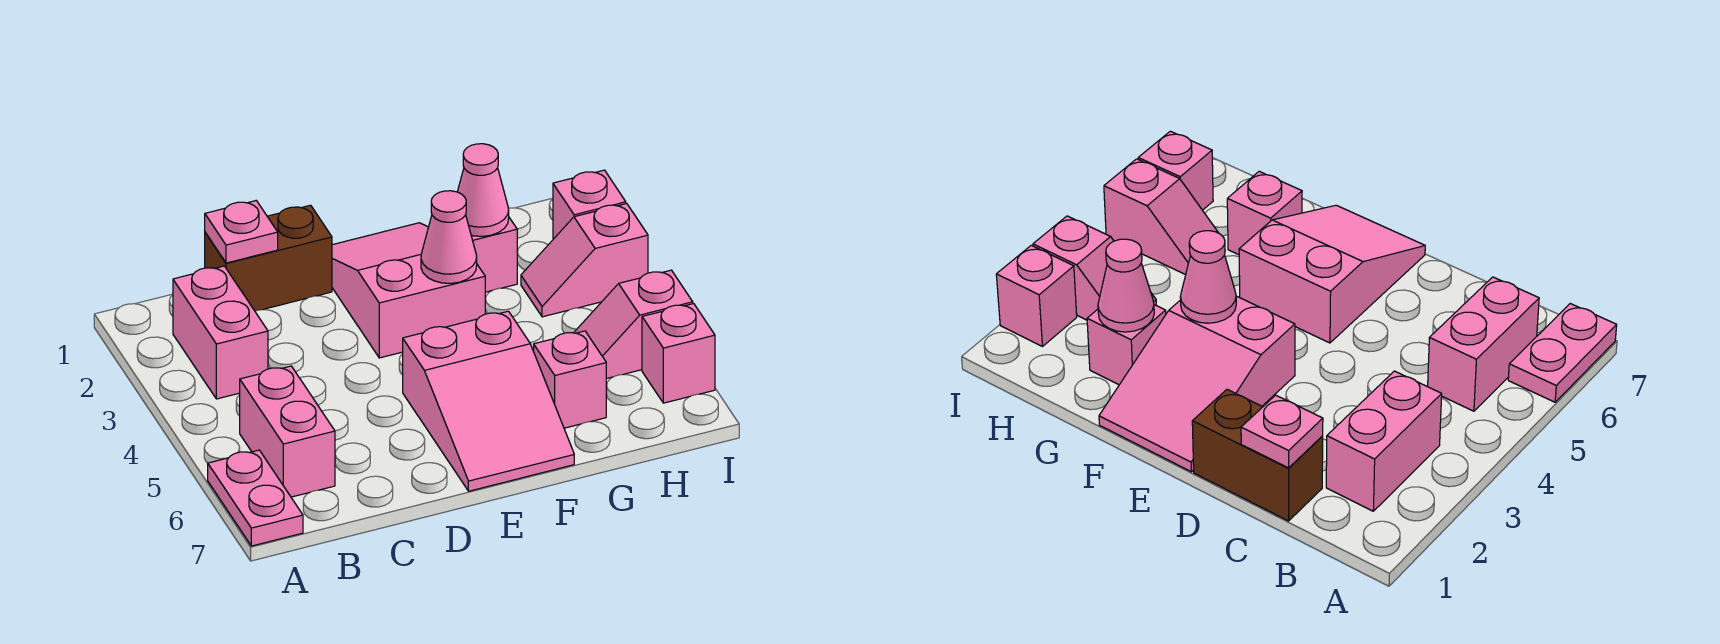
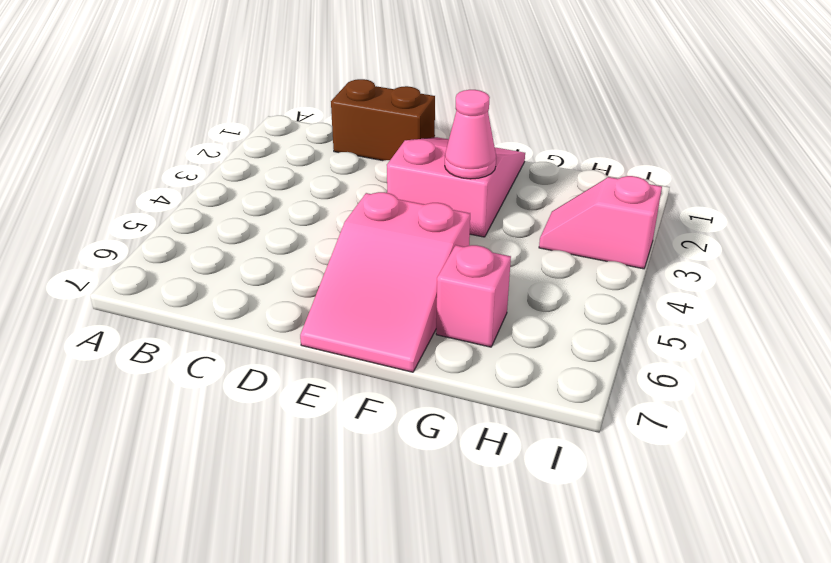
none -> pink plate A6:A7 level 1
none -> pink brick B2:B3 level 1
none -> pink brick B5:B6 level 1

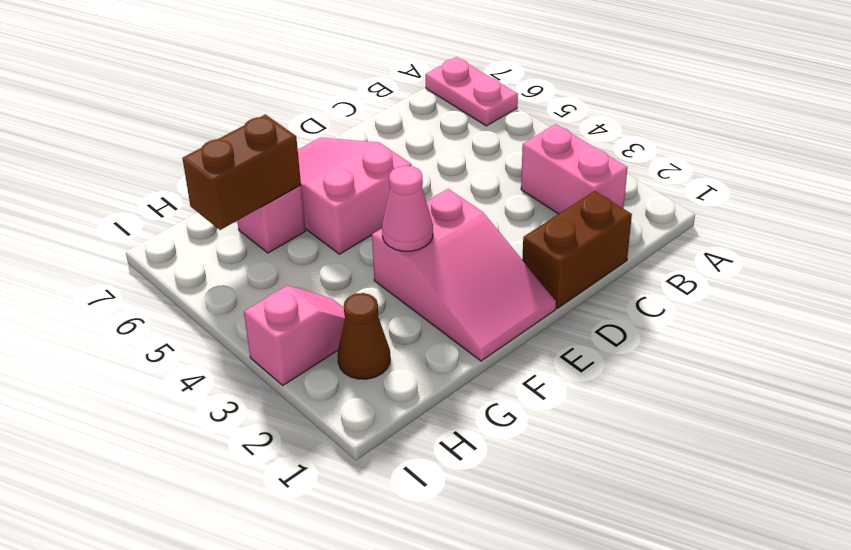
brown brick G6:H6 level 2 -> none
brown cone H2 level 1 -> none
none -> pink brick B5:B6 level 1
none -> pink brick G2 level 1
none -> pink slope H5:I5 level 1 top I

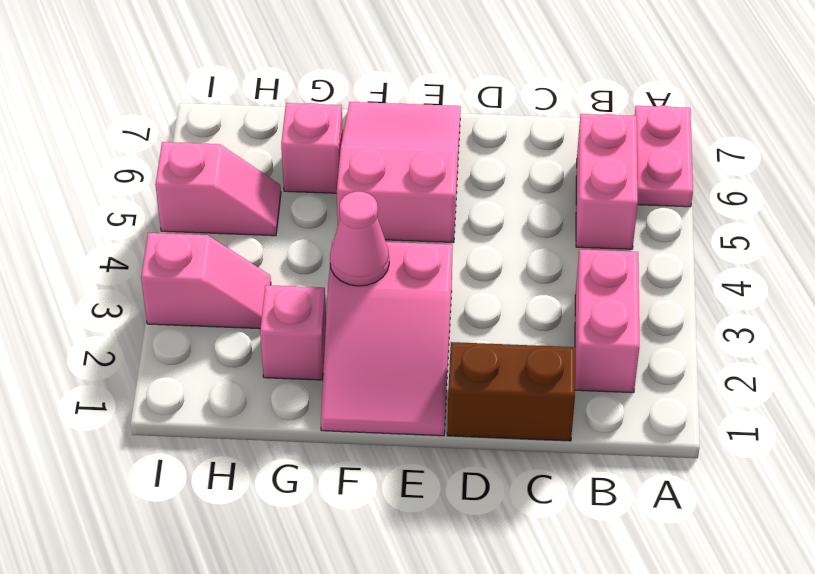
none -> pink brick I2 level 1
none -> pink brick I6 level 1
none -> pink plate C1 level 2

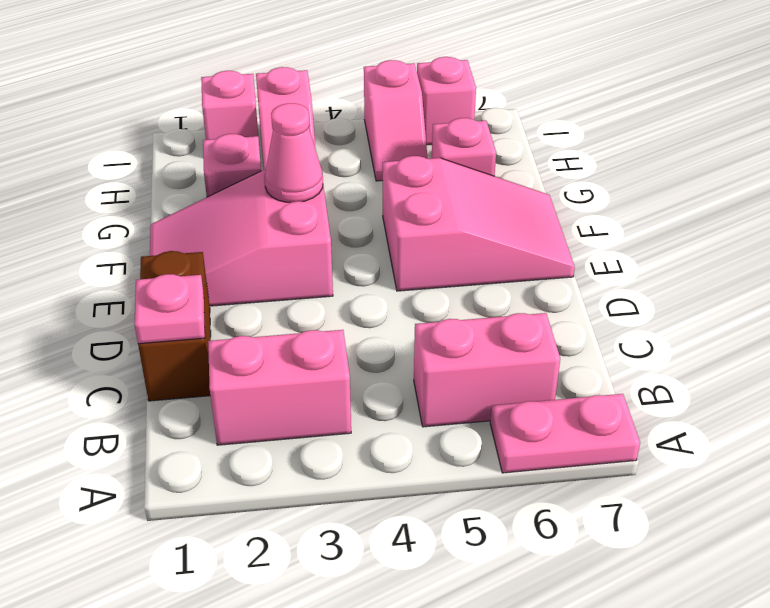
none -> pink cone G2 level 2

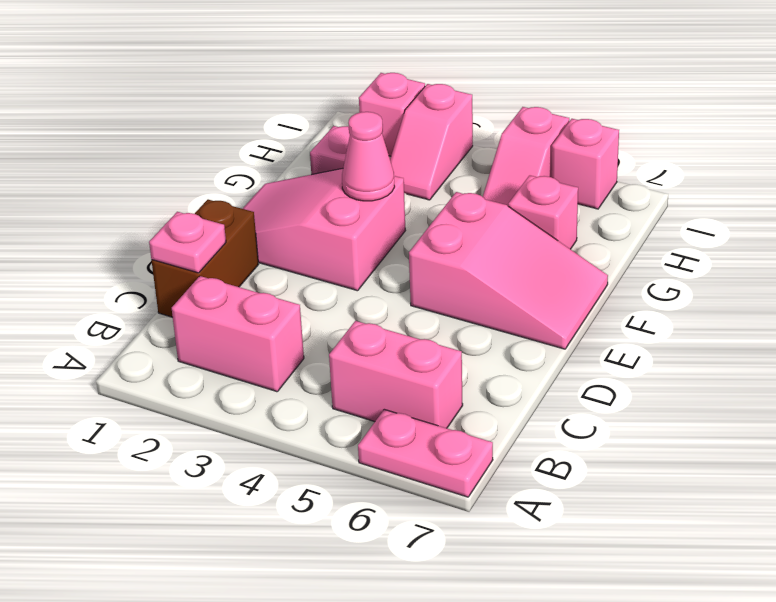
none -> pink cone G2 level 2

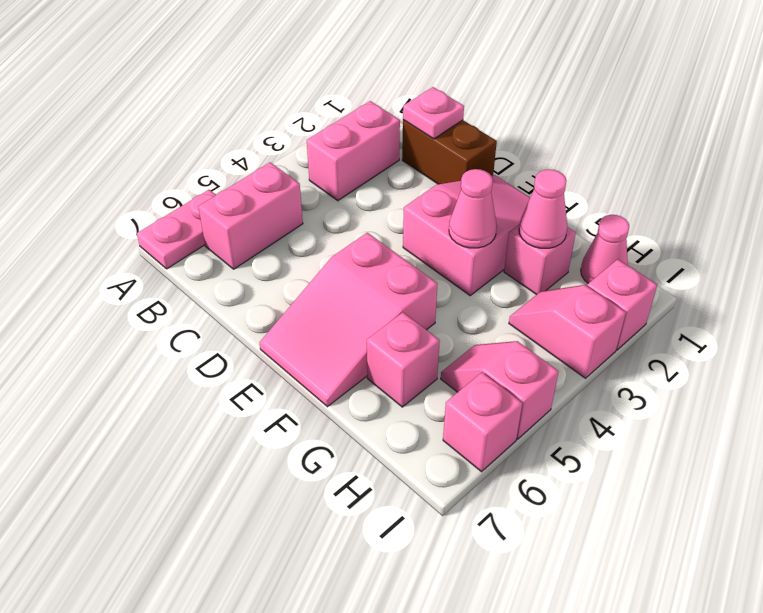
pink cone H1 level 1 -> none

